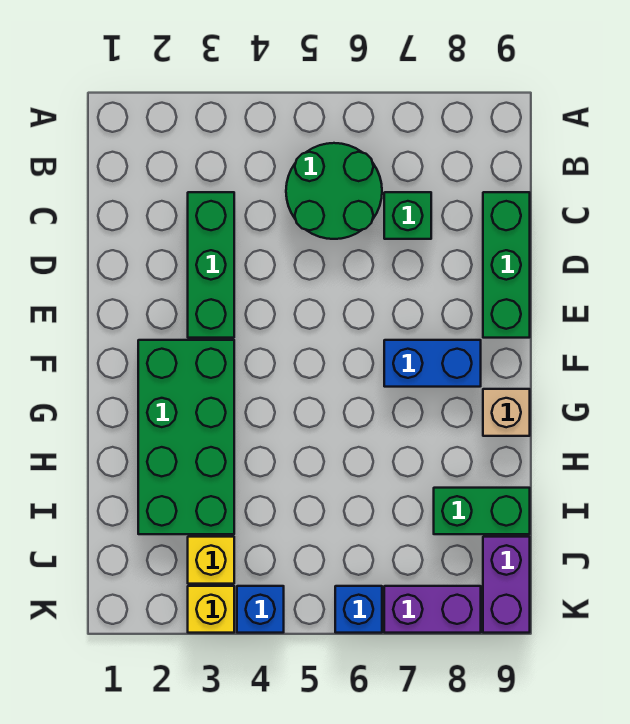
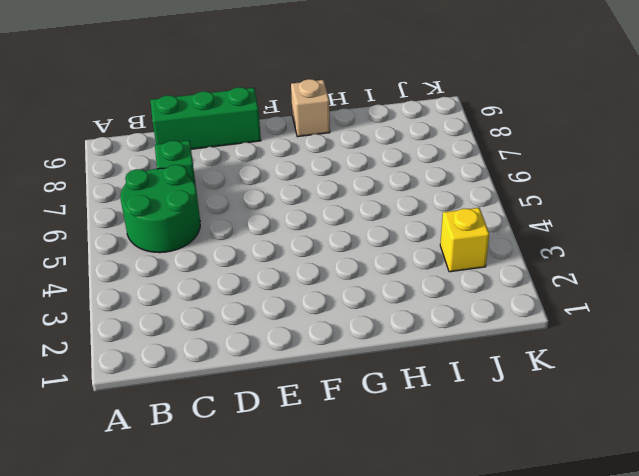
none -> green brick C3:E3 level 1
none -> green brick F2:I3 level 1
none -> blue brick F7:F8 level 1

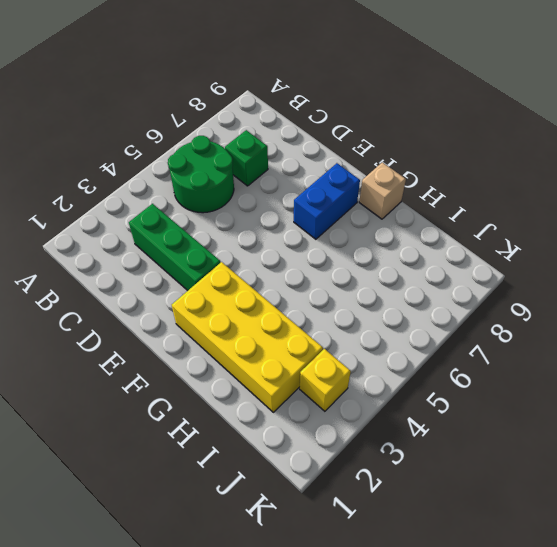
yellow brick F2:I3 level 1 -> green brick F2:I3 level 1
none -> green brick C9:E9 level 1
none -> green brick I8:I9 level 1
none -> purple brick J9:K9 level 1

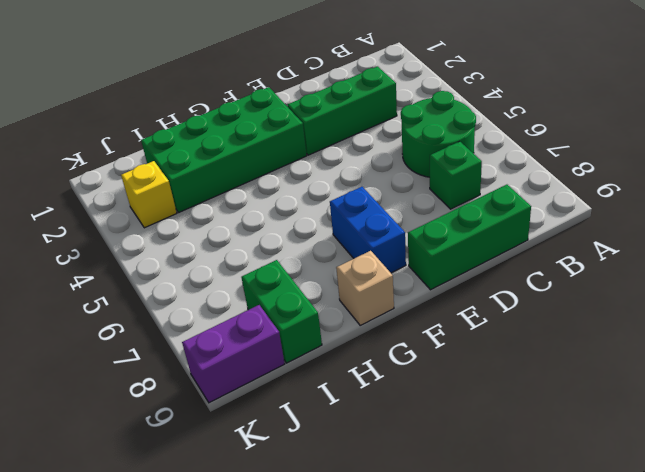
none -> yellow brick K3 level 1
none -> blue brick K4 level 1
none -> blue brick K6 level 1

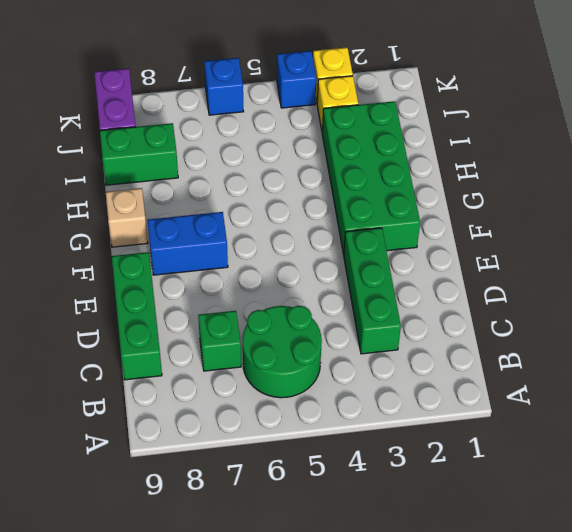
none -> purple brick K7:K8 level 1

